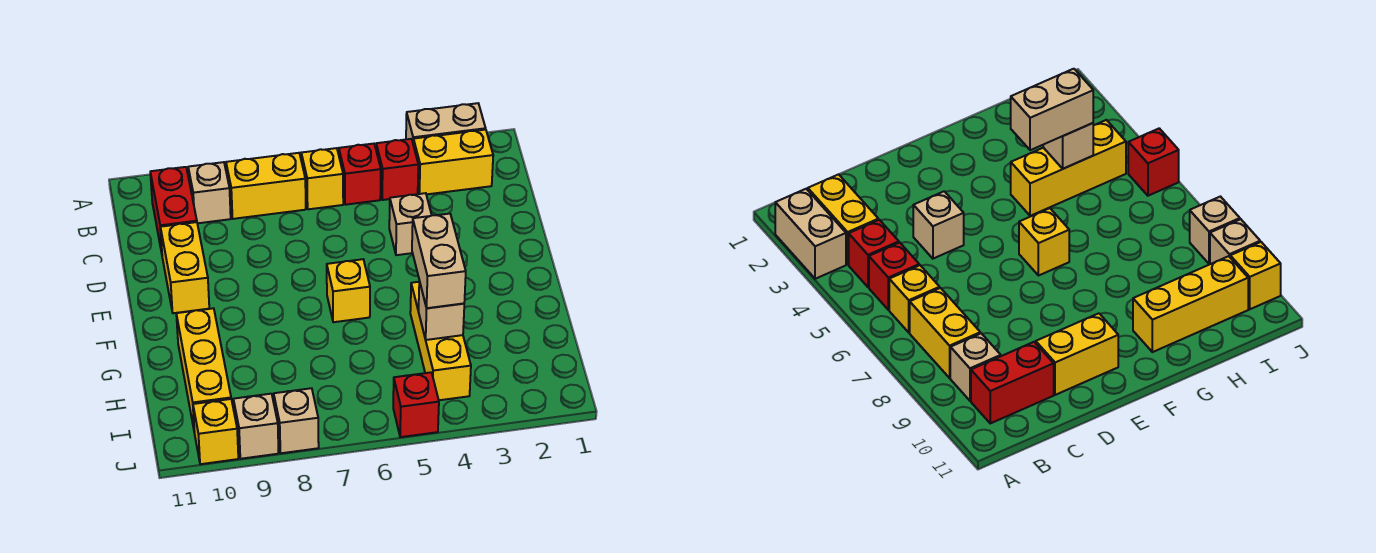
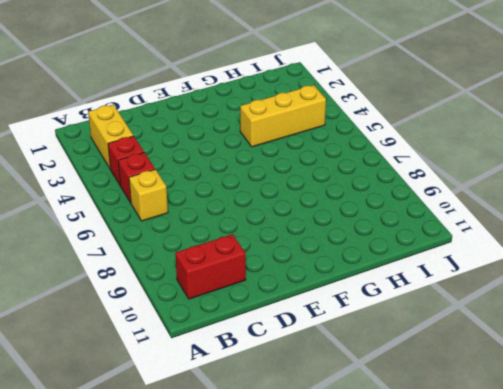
none -> tan brick A2:A3 level 1
none -> yellow brick B7:B8 level 1
none -> tan brick B9 level 1

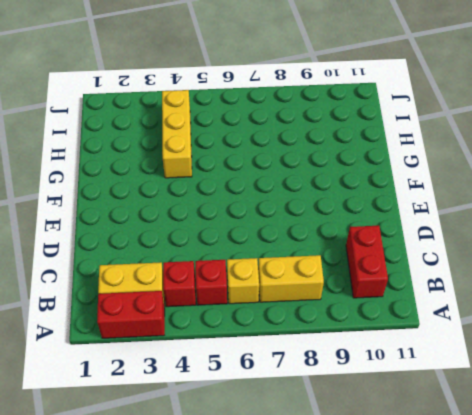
red brick A2:A3 level 1 -> tan brick A2:A3 level 1
none -> tan brick B9 level 1
none -> tan brick D4 level 1
none -> yellow brick D10:E10 level 1

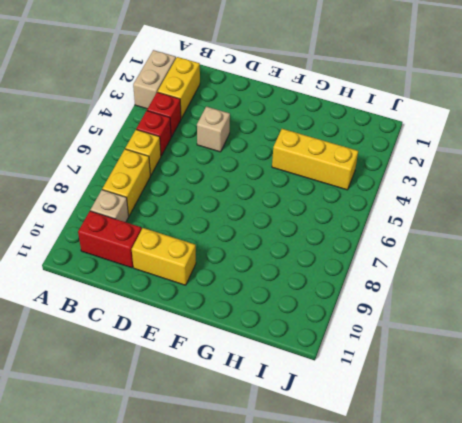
none -> yellow brick F6 level 1
none -> yellow brick G10:I10 level 1
none -> red brick J5 level 1

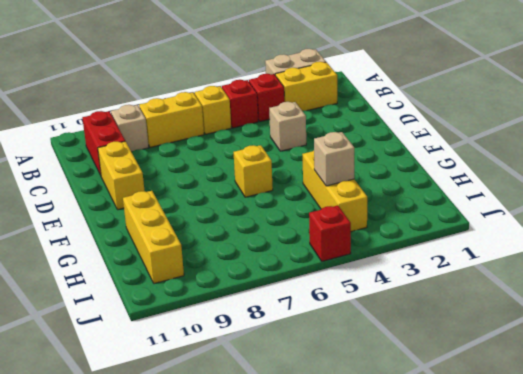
none -> tan brick J8 level 1
none -> tan brick J9 level 1
none -> yellow brick J10 level 1

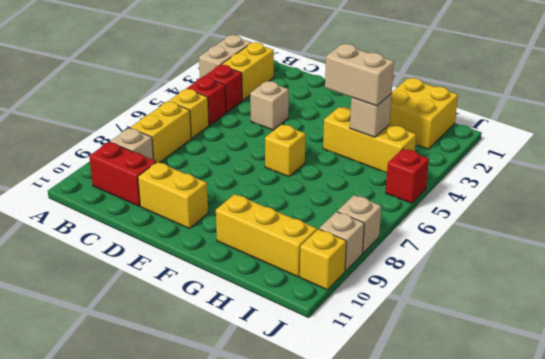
yellow brick H1:I2 level 1 -> none

